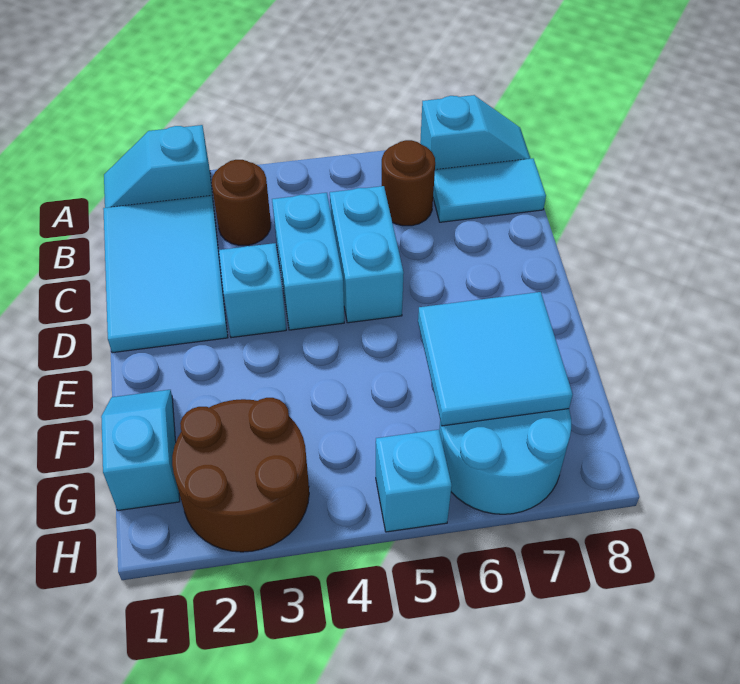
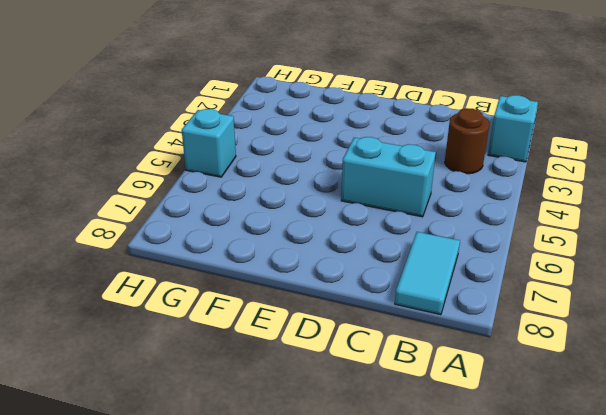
none -> cyan slope A7:A8 level 1 top 7
none -> cyan tile B1:D2 level 1
none -> brown round brick B6 level 1

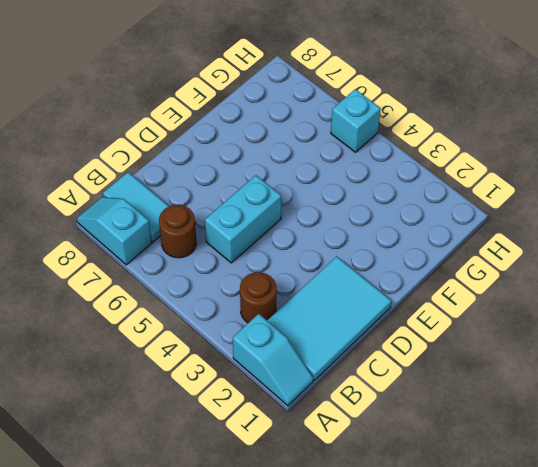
none -> cyan brick C4:D4 level 1
none -> cyan brick D3 level 1
none -> cyan slope F1:G1 level 1 top G

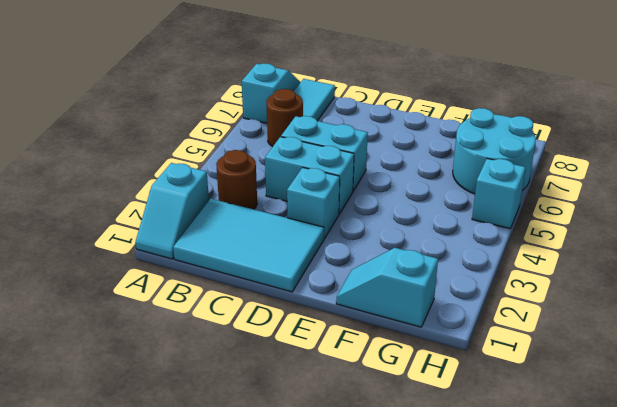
none -> brown round brick G2:H3 level 1
none -> cyan tile F6:G7 level 2

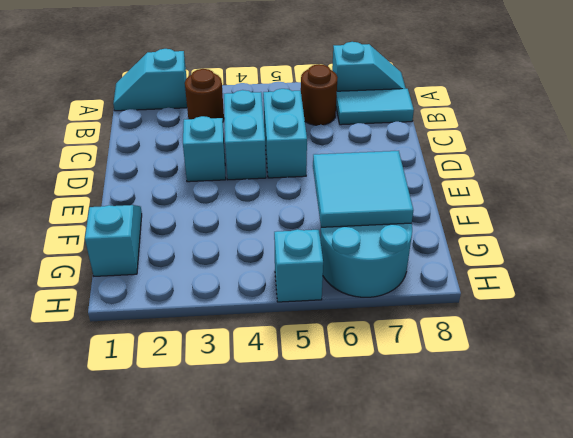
none -> cyan tile B1:D2 level 1
none -> brown round brick G2:H3 level 1

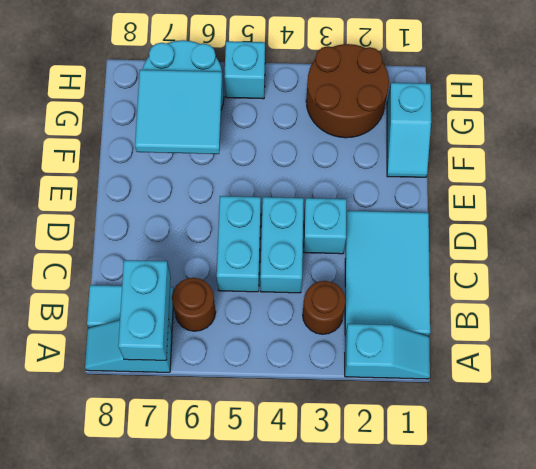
cyan brick A7:B7 level 2 -> none

